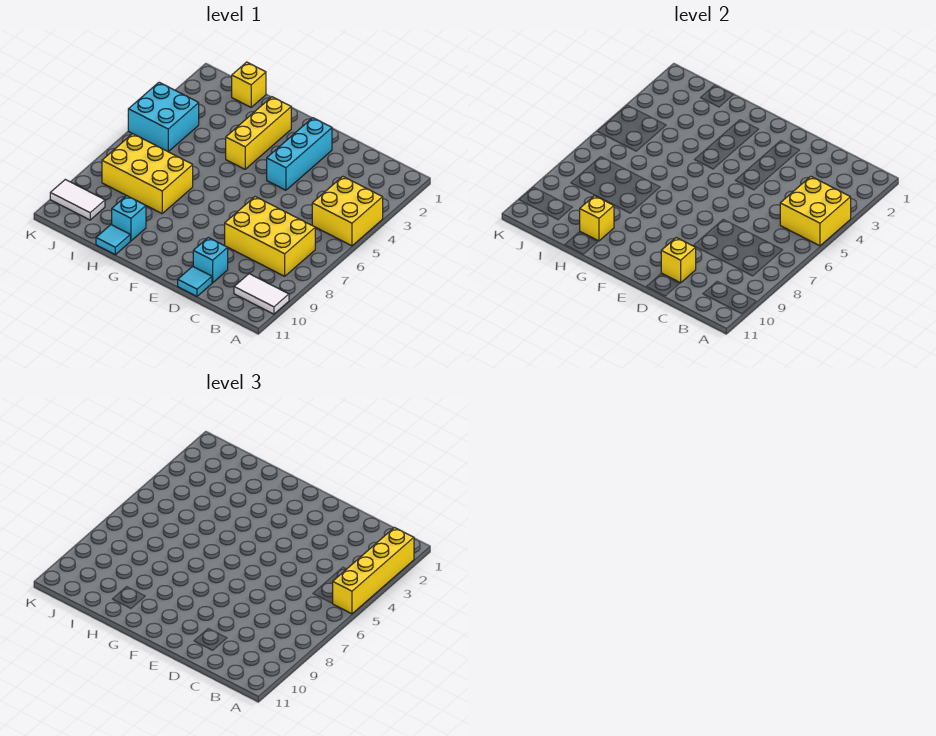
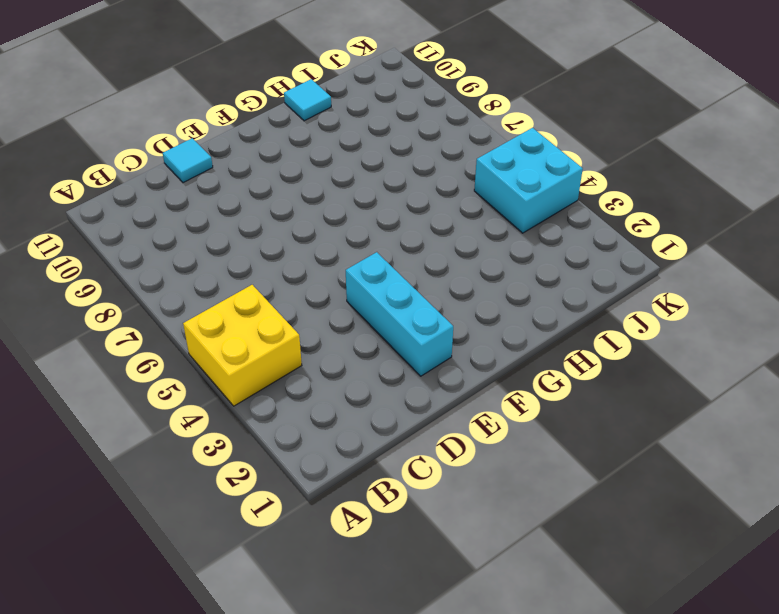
none -> white tile A10:B10 level 1
none -> yellow brick B7:D8 level 1
none -> cyan brick D10 level 1

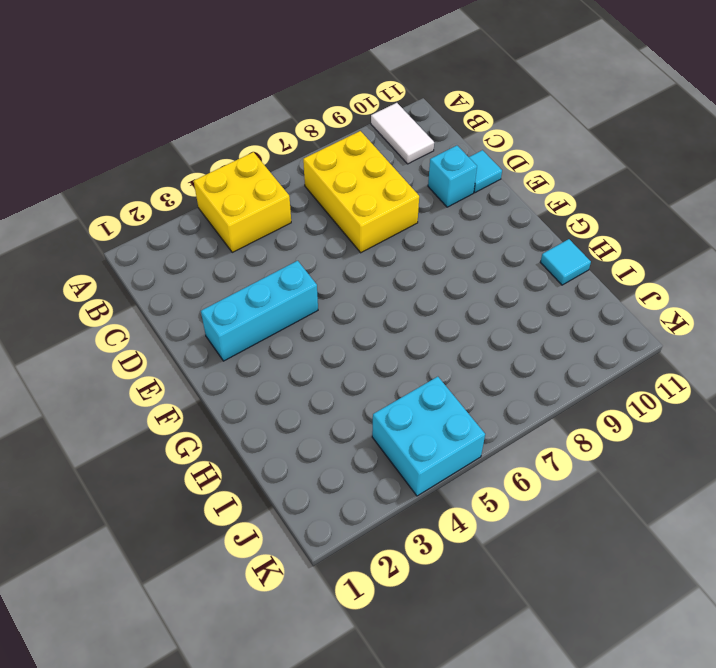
none -> yellow brick G2:G4 level 1
none -> yellow brick H7:J8 level 1
none -> cyan brick H10 level 1

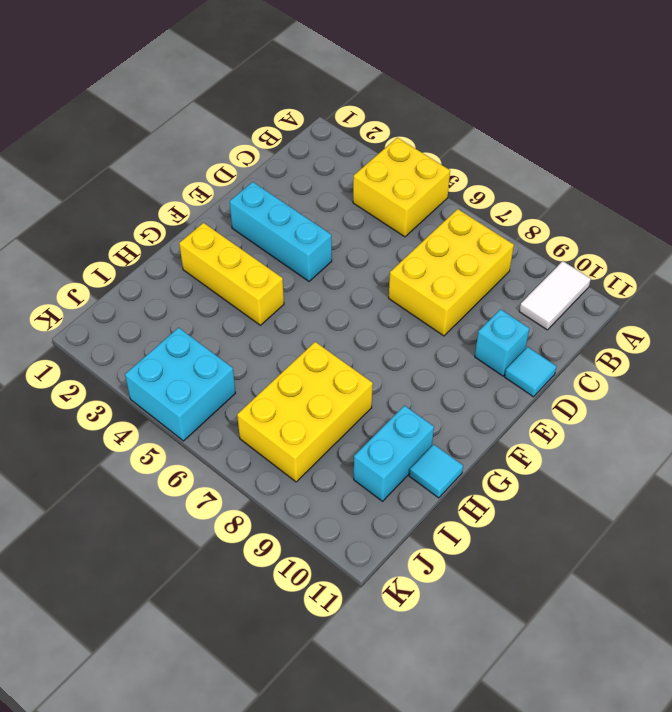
cyan brick H10:I10 level 1 -> cyan brick H10 level 1
none -> yellow brick I1 level 1
none -> white tile J10:K10 level 1
none -> yellow brick A4:B5 level 2

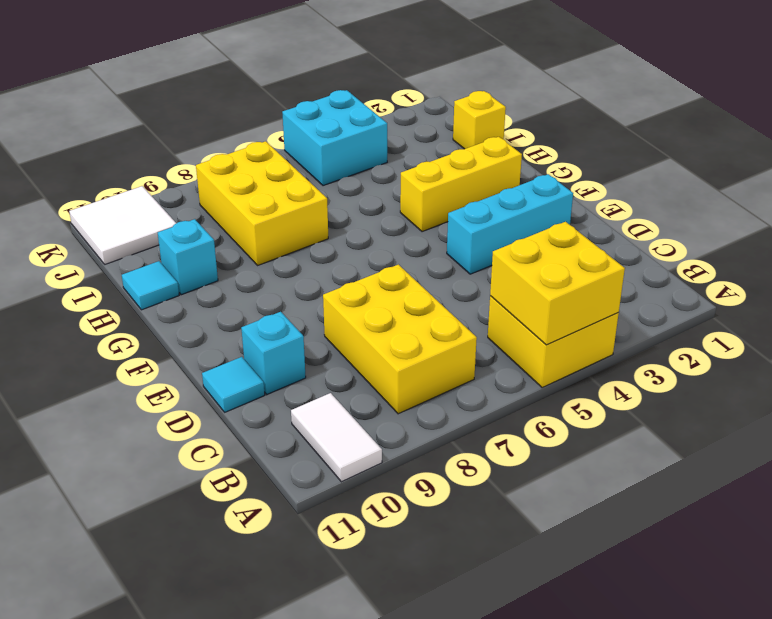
white tile J10:K11 level 1 -> white tile J10:K10 level 1
none -> yellow brick D10 level 2
none -> yellow brick H10 level 2
none -> yellow brick A2:A5 level 3

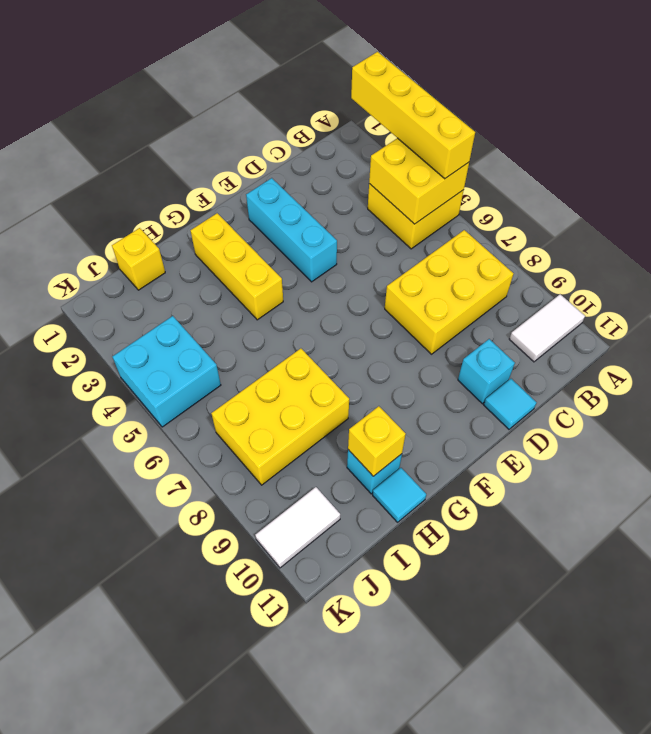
none -> yellow brick D10 level 2

